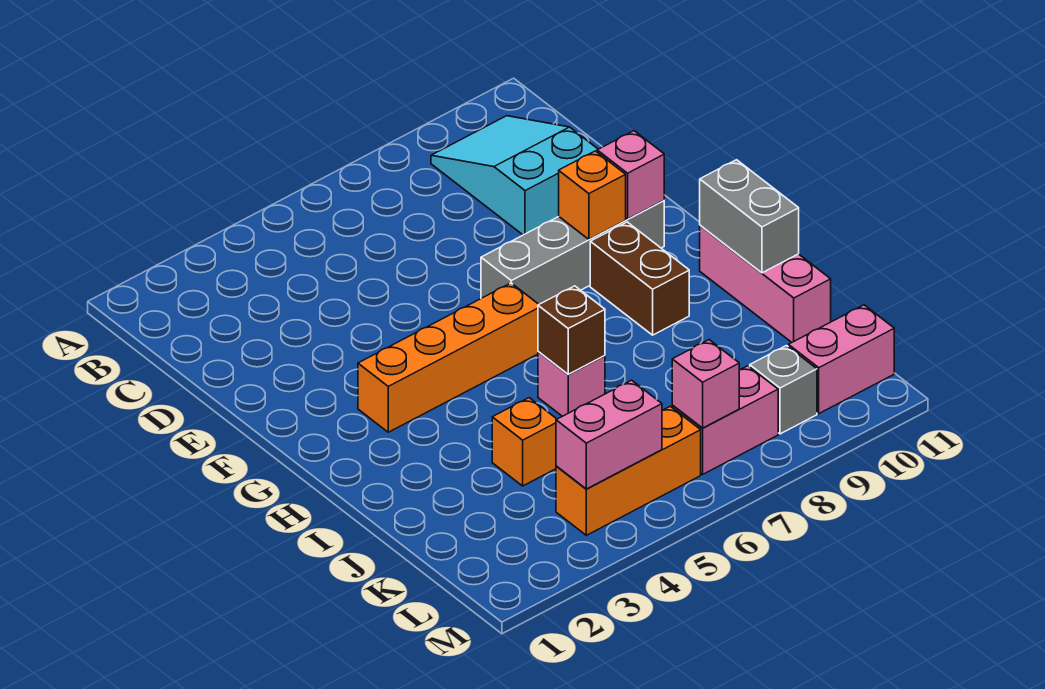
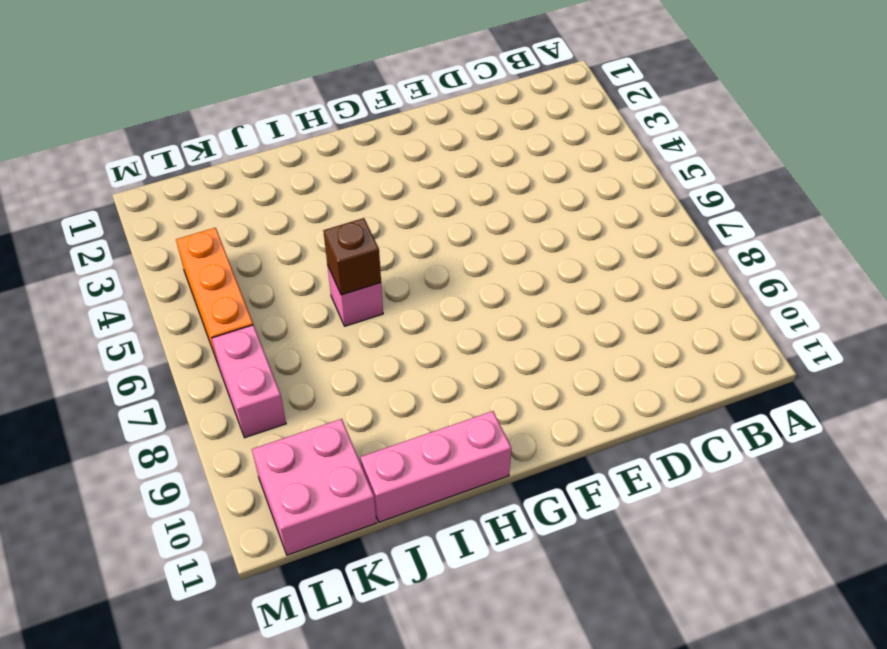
pink brick K10:L11 level 1 -> pink brick L10:L11 level 1
none -> cyan slope B9:D10 level 1 top D
none -> grey brick F7:F10 level 1
none -> orange brick G3:G6 level 1

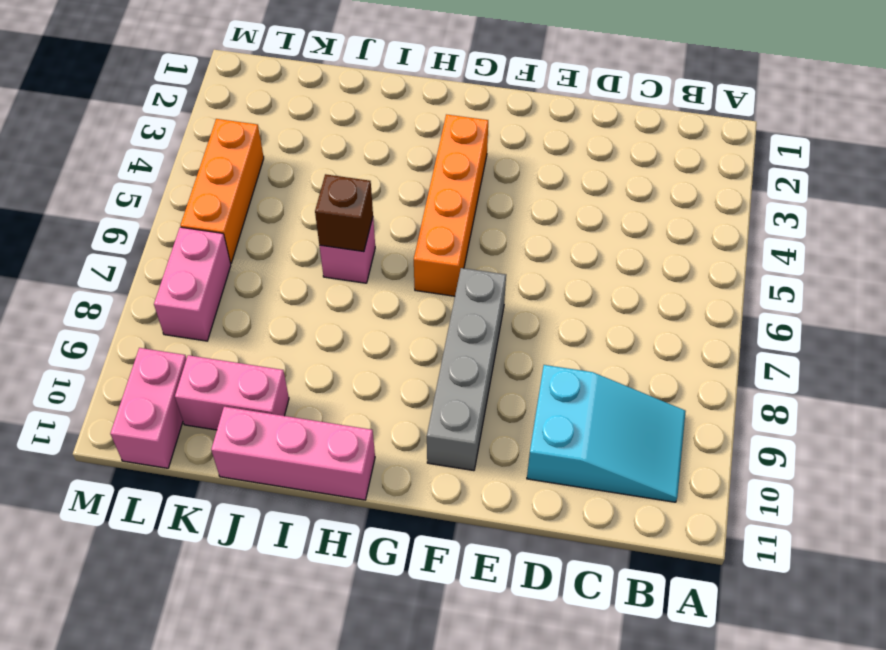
pink brick J10:K10 level 1 -> pink brick L4:L5 level 2
none -> brown brick G9:H9 level 1
none -> orange brick J4 level 1
none -> grey brick L9 level 1

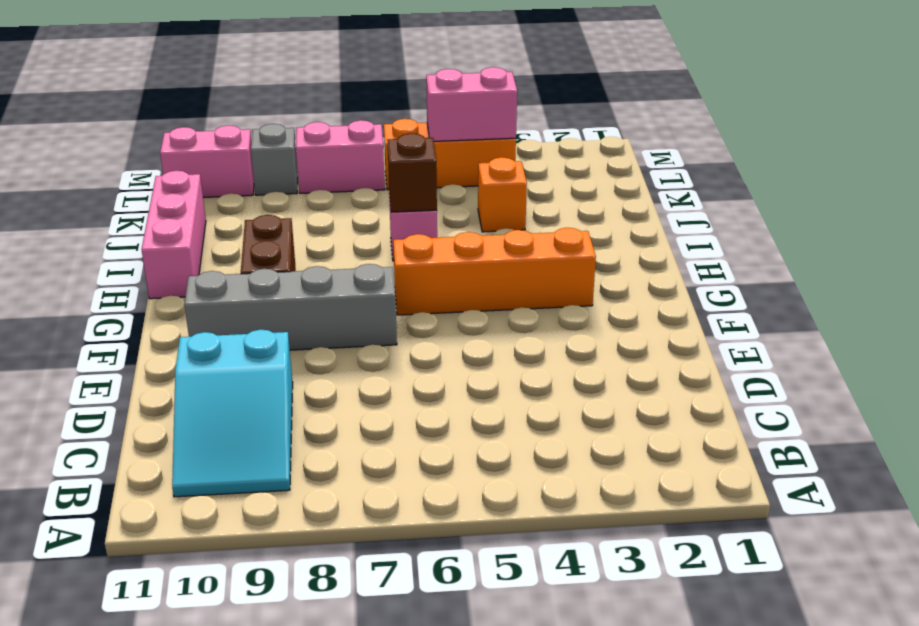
none -> orange brick F9 level 2
none -> pink brick F10 level 2
none -> grey brick H11:I11 level 2

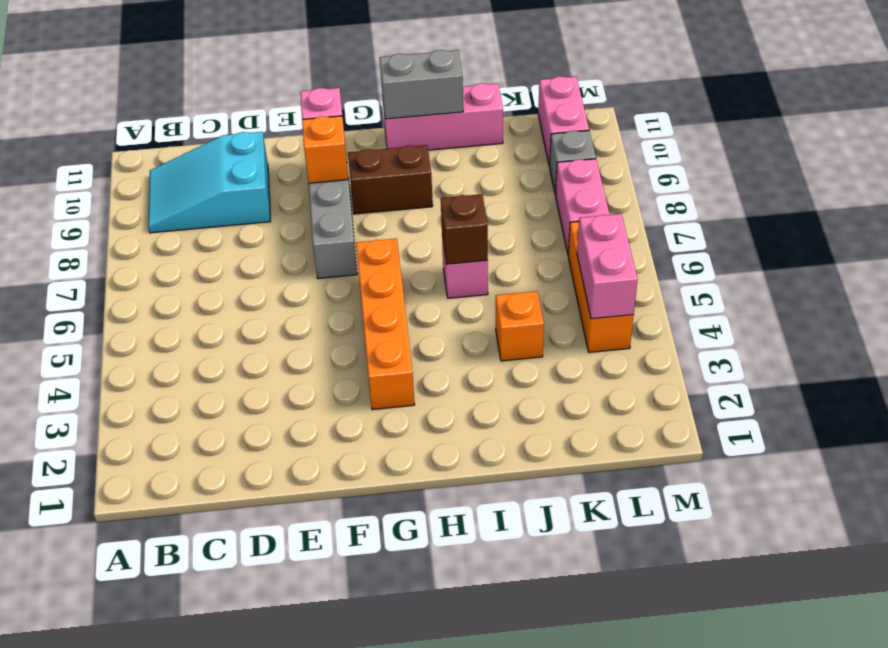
none -> pink brick L7 level 2

